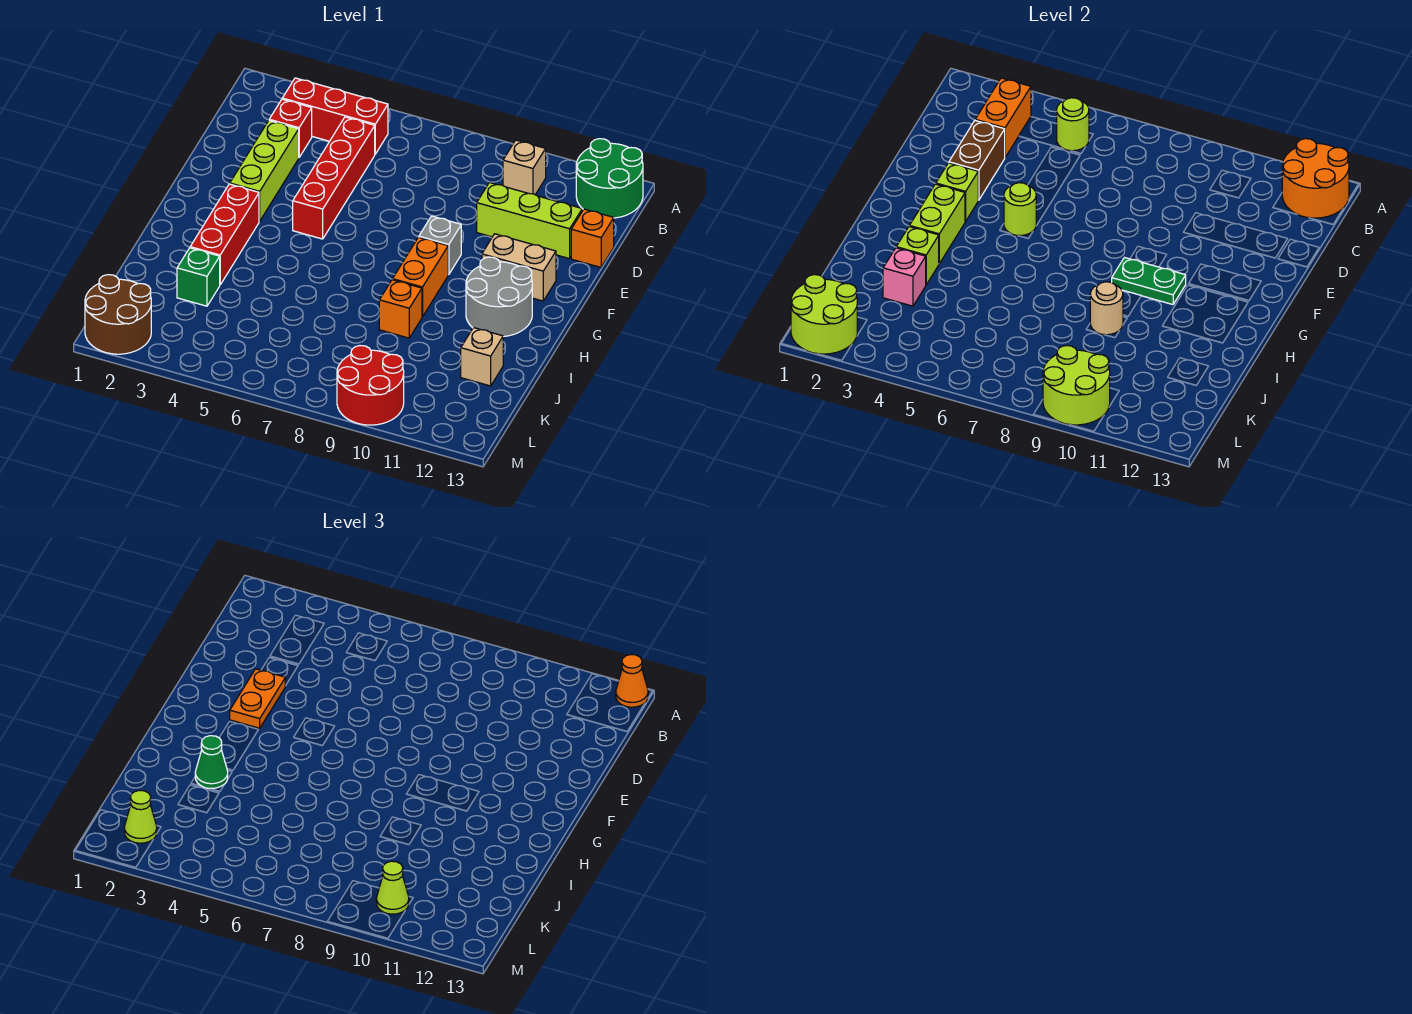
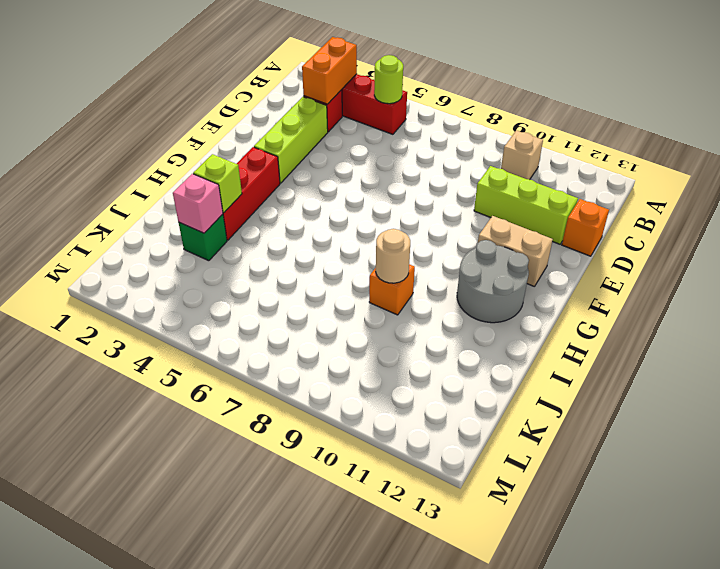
none -> green round brick A12:B13 level 1
none -> red brick C5:F5 level 1
none -> grey brick F9 level 1
none -> orange brick G9:H9 level 1

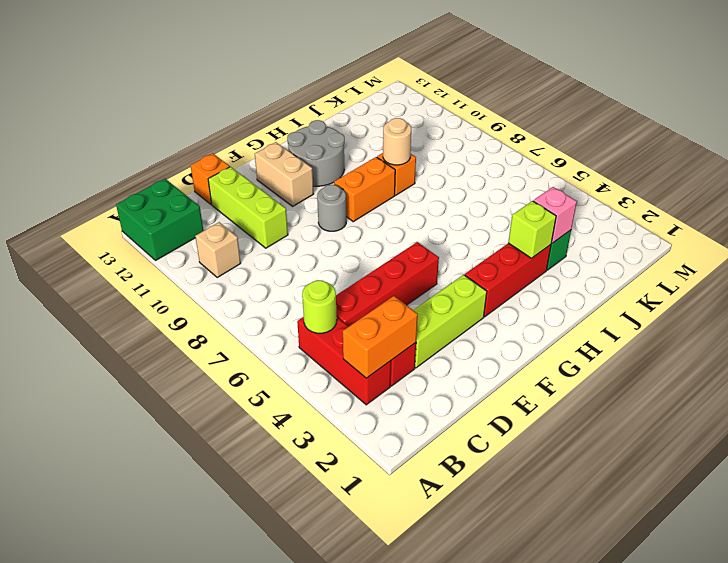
green brick A12:B13 level 1 -> green round brick A12:B13 level 1
grey round brick F9 level 1 -> grey brick F9 level 1
none -> tan brick J12 level 1
none -> brown round brick L1:M2 level 1
none -> red round brick L9:M10 level 1
none -> orange round brick A12:B13 level 2

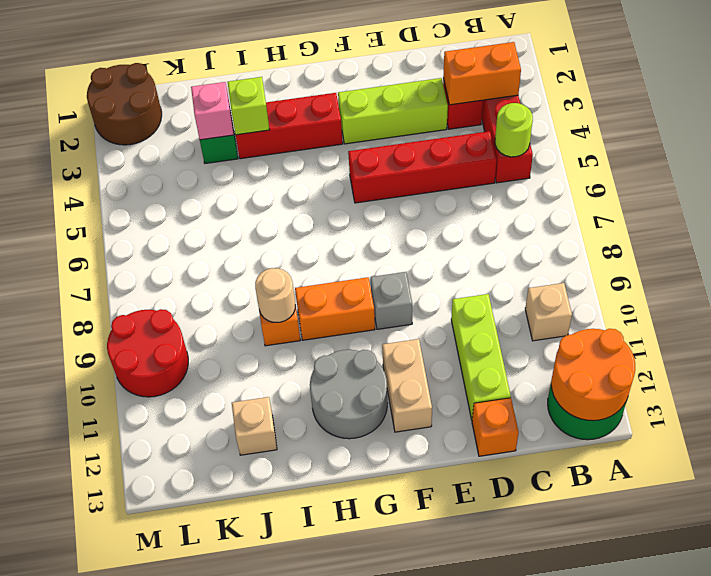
none -> brown brick D3:E3 level 2
none -> lime brick F3 level 2
none -> lime round brick F5 level 2
none -> lime brick G3:H3 level 2

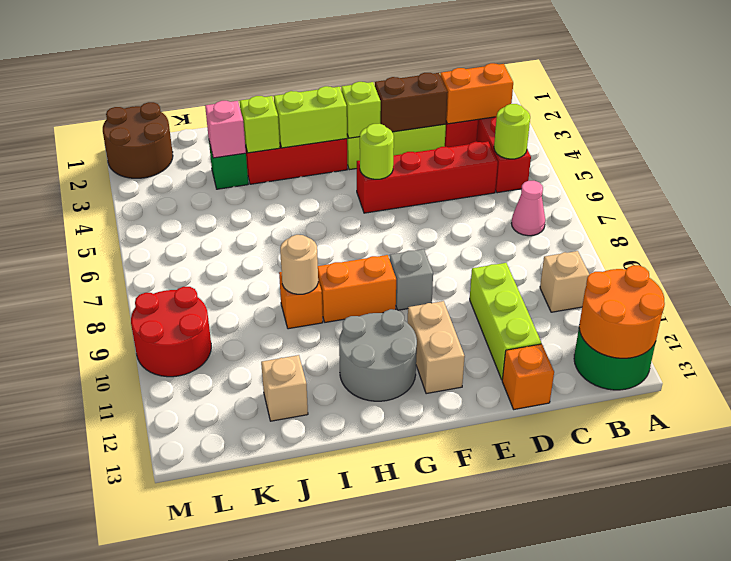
pink cone B7 level 1 -> none
none -> green plate G9:G10 level 2
none -> lime round brick L1:M2 level 2
none -> lime round brick L9:M10 level 2
none -> orange cone A13 level 3

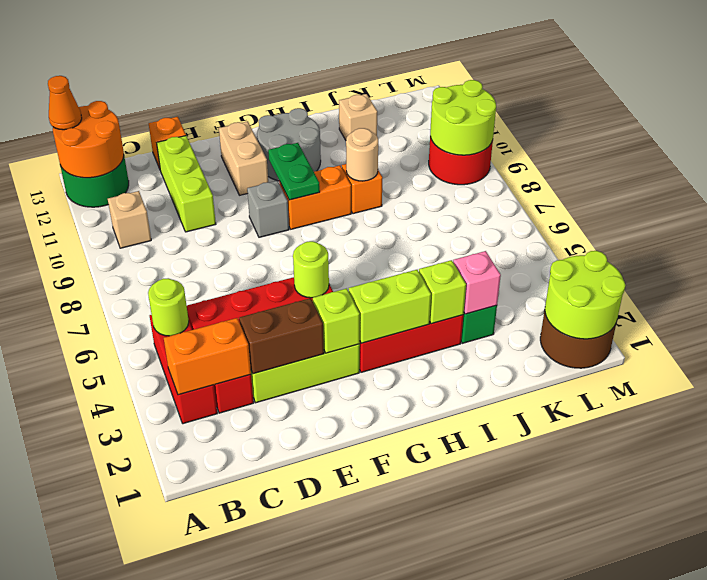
none -> orange plate E3:F3 level 3
none -> green cone I3 level 3
none -> lime cone L2 level 3
none -> lime cone L10 level 3

